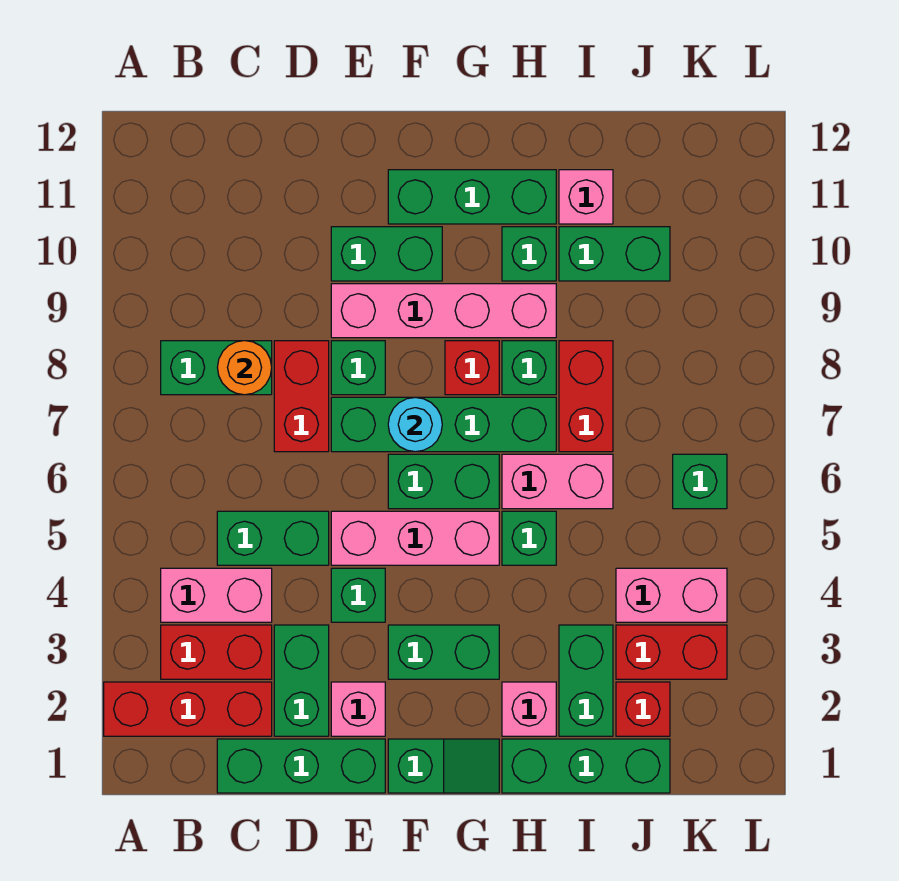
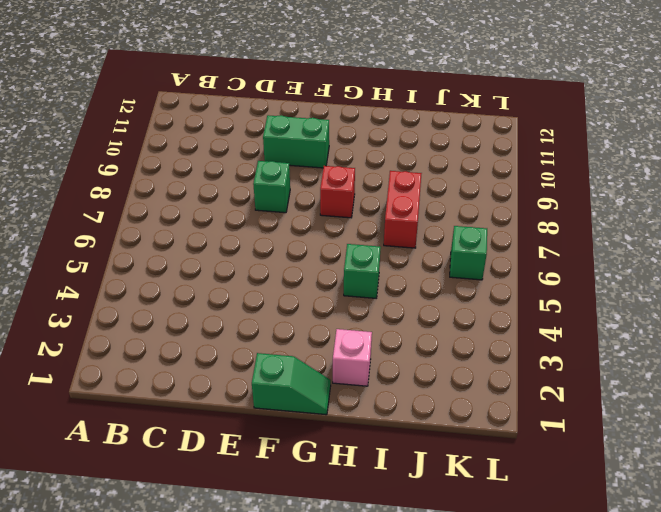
none -> red brick A2:C2 level 1
none -> red brick B3:C3 level 1
none -> pink brick B4:C4 level 1
none -> green brick B8:C8 level 1

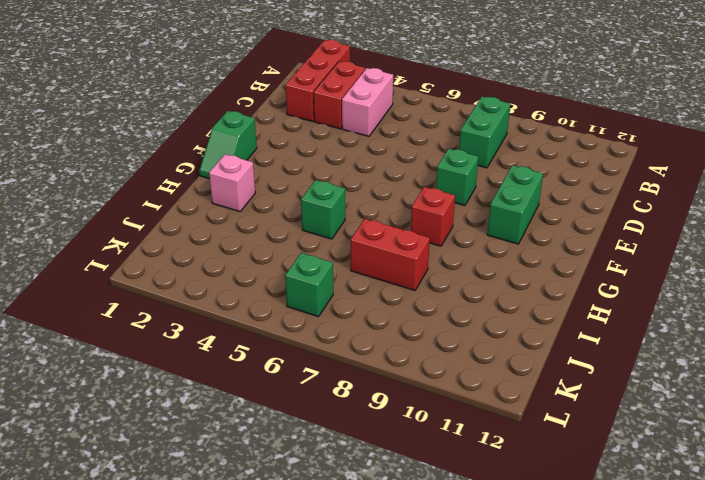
none -> green brick C1:E1 level 1
none -> green brick C5:D5 level 1
none -> green brick D2:D3 level 1
none -> red brick D7:D8 level 1

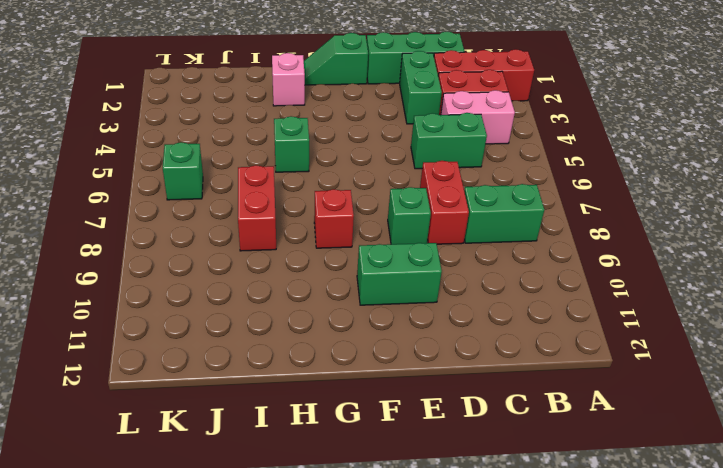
none -> pink brick E2 level 1
none -> green brick E4 level 1
none -> pink brick E5:G5 level 1
none -> green brick E7:H7 level 1

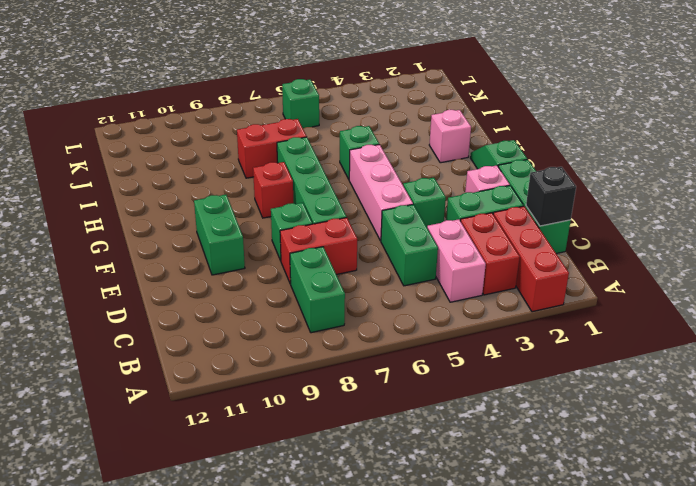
black brick C1 level 2 -> none
none -> pink brick E9:H9 level 1
none -> green brick F3:G3 level 1
none -> green brick F6:G6 level 1
none -> green brick F11:H11 level 1

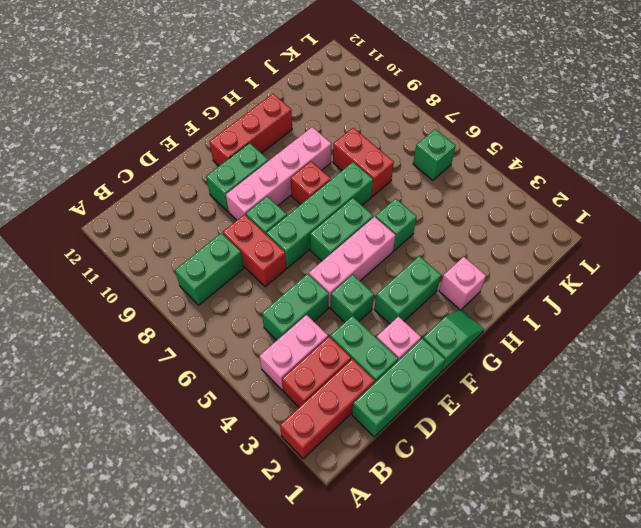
red brick F11:H11 level 1 -> green brick F11:H11 level 1
none -> green brick H1:J1 level 1
none -> pink brick H6:I6 level 1
none -> green brick H8 level 1
none -> green brick H10 level 1

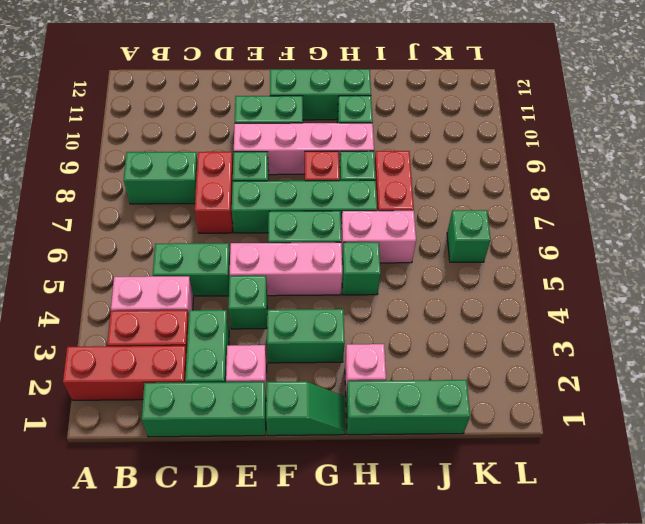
none -> green brick I2:I3 level 1
none -> green brick I10:J10 level 1
none -> pink brick I11 level 1
none -> red brick J2 level 1

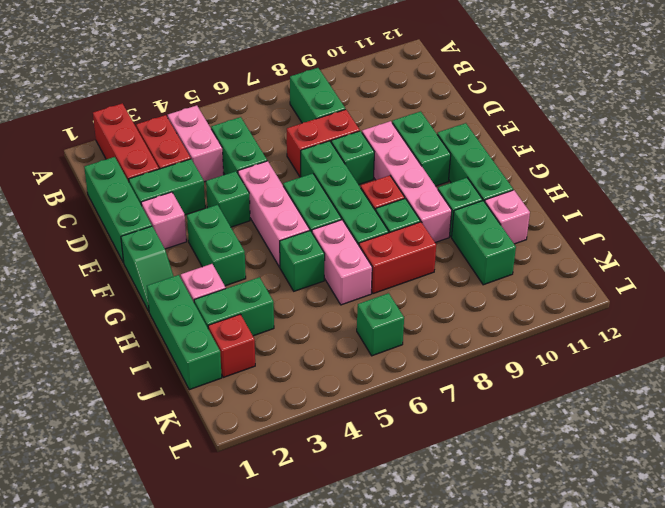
none -> red brick J3:K3 level 1
none -> pink brick J4:K4 level 1
none -> orange round brick C8 level 2
none -> cyan round brick F7 level 2

